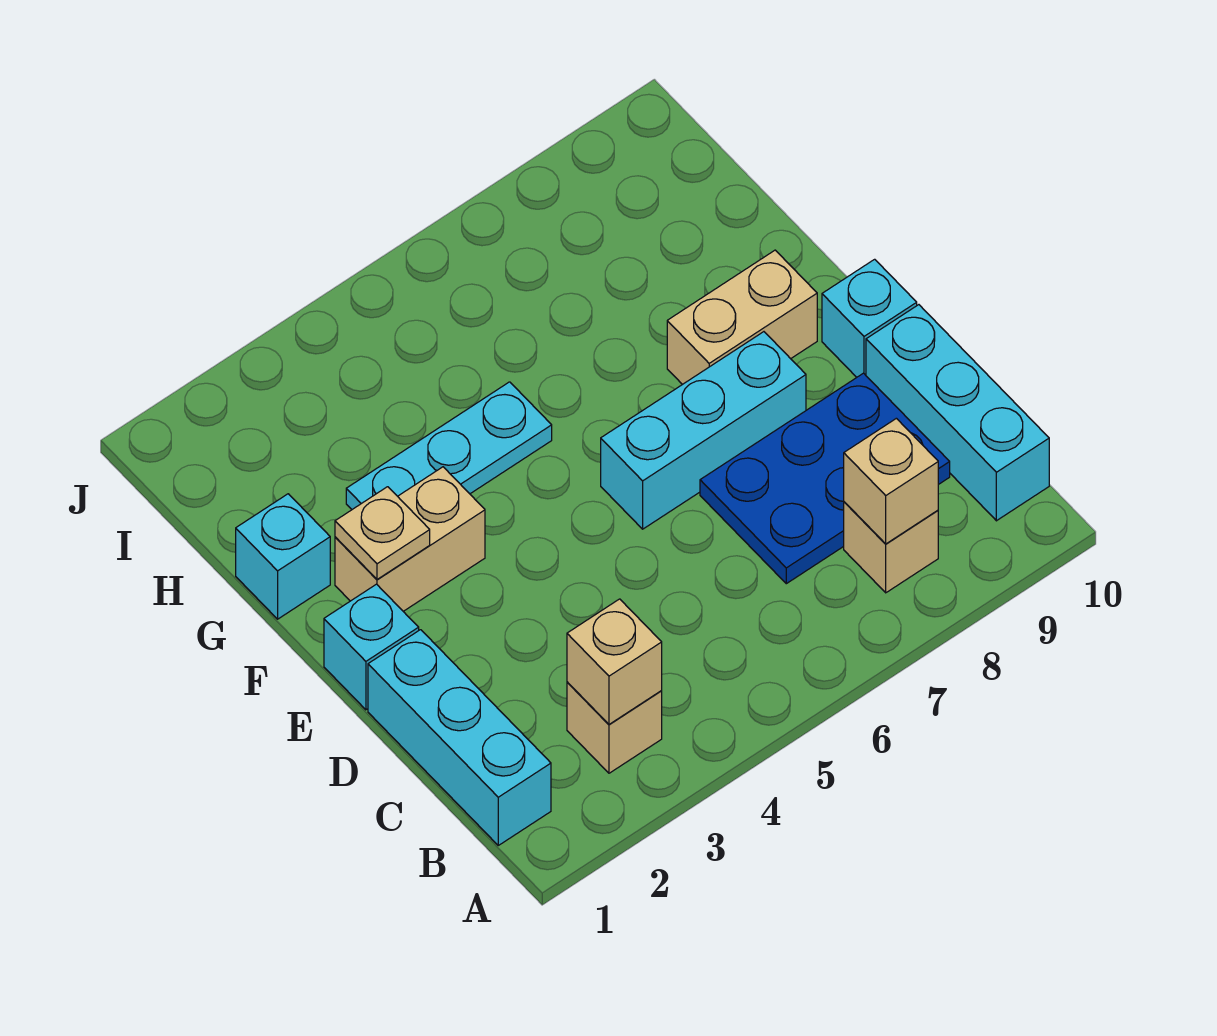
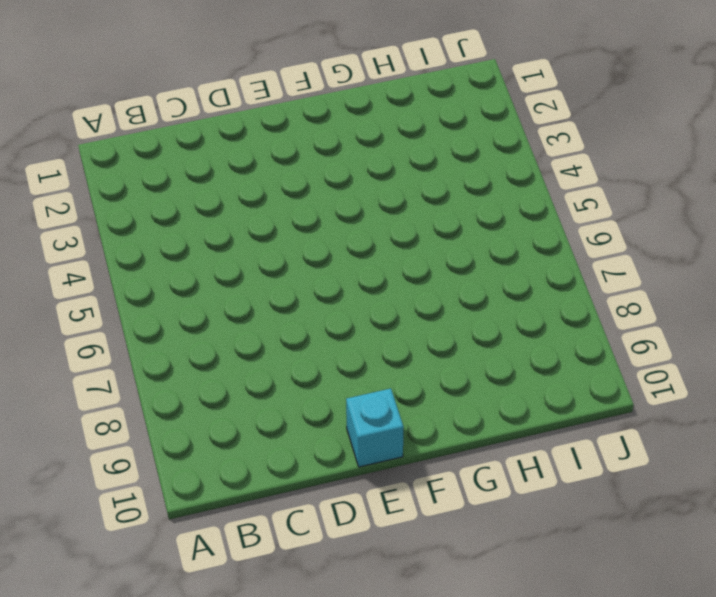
none -> cyan brick B1:D1 level 1
none -> tan brick B3 level 1
none -> tan brick B8 level 1

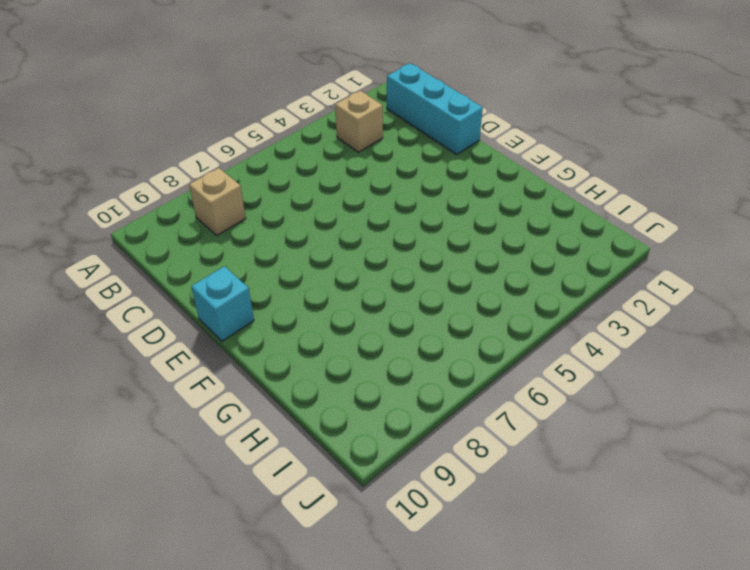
none -> cyan brick B10:D10 level 1
none -> blue plate C7:D9 level 1
none -> cyan brick E1 level 1

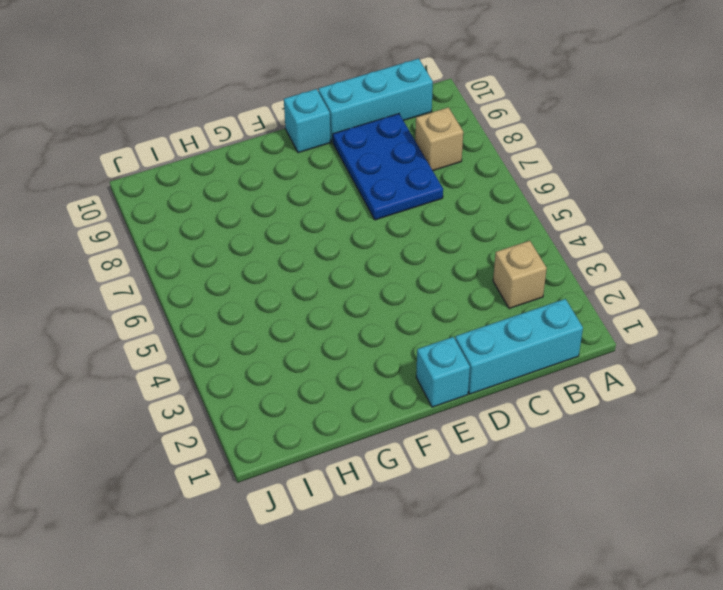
none -> cyan brick E6:E8 level 1
none -> tan brick F2:F3 level 1
none -> tan brick F8:F9 level 1

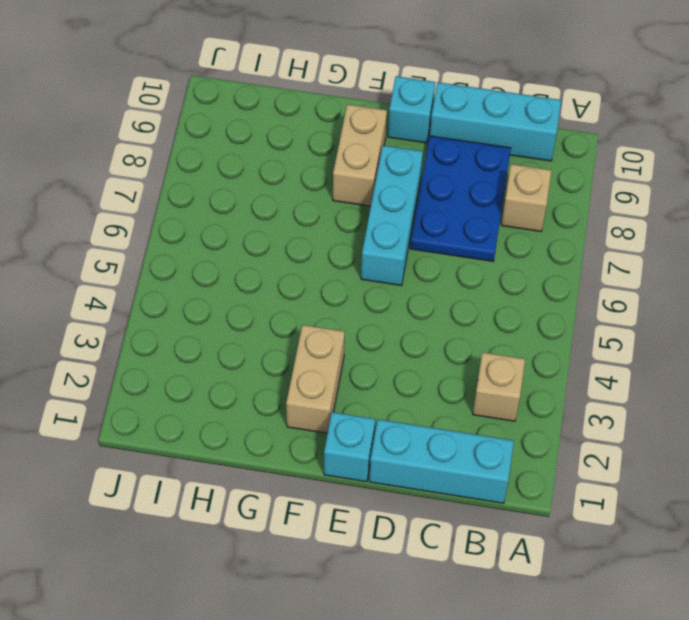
none -> cyan brick G1 level 1
none -> cyan plate G3:G5 level 1
none -> tan brick B3 level 2

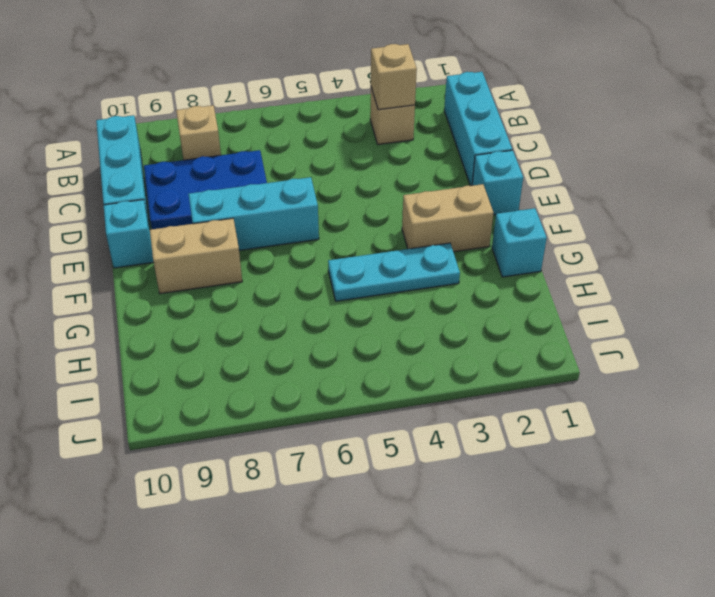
none -> tan brick B8 level 2
none -> tan plate F2 level 2

